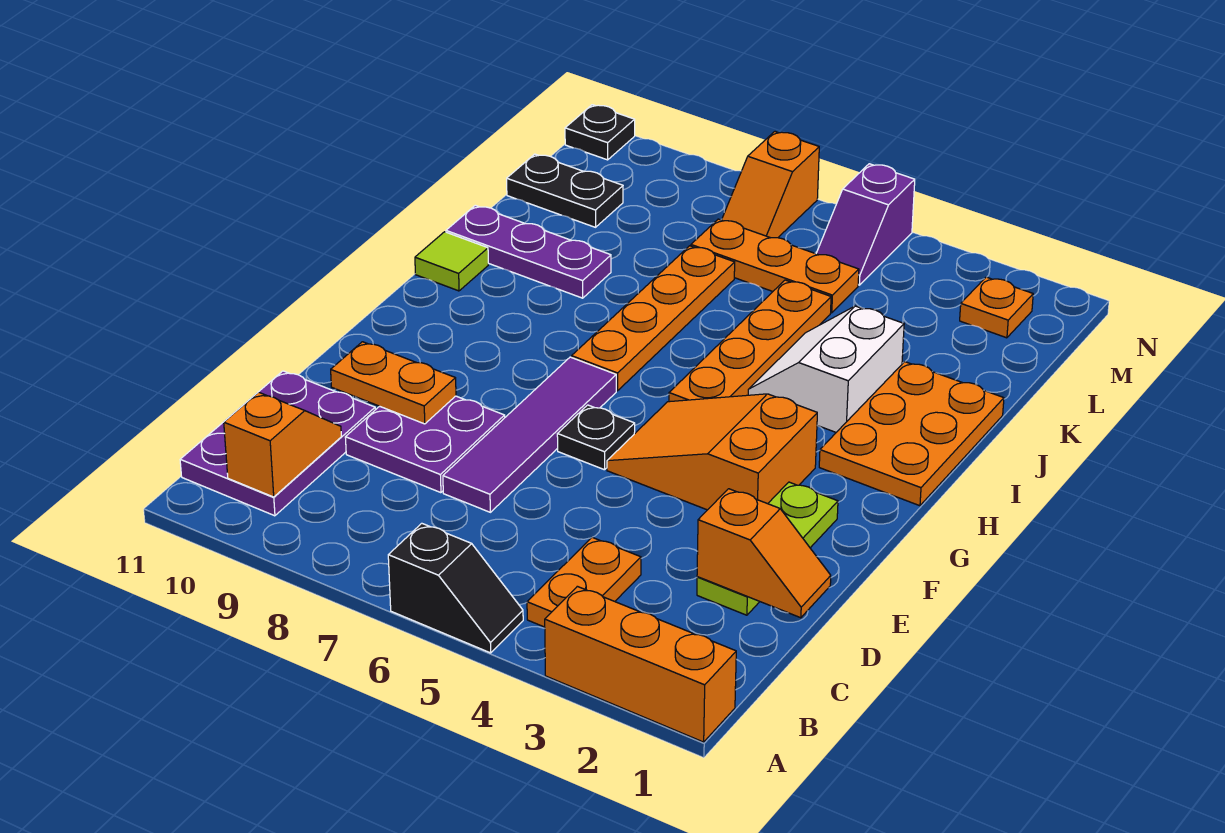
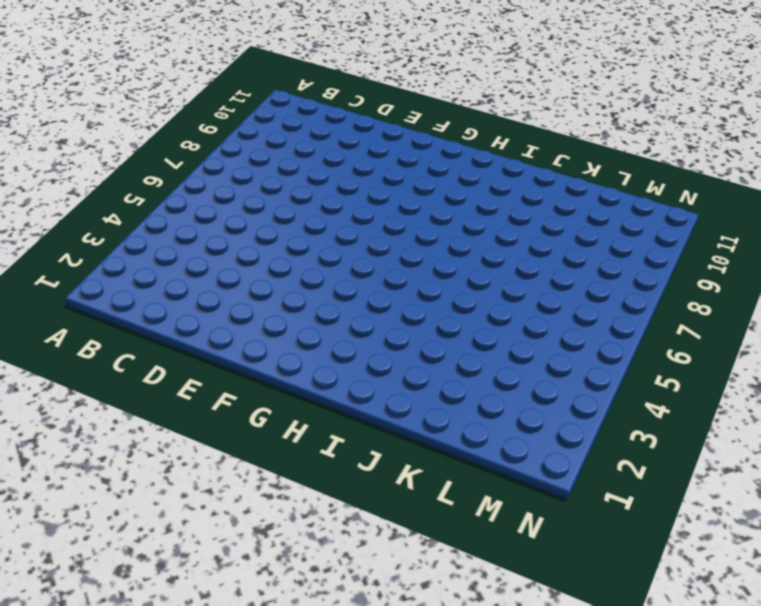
none -> orange brick A1:A3 level 1
none -> black slope A5:A6 level 1 top 6
none -> orange plate B4:C4 level 1

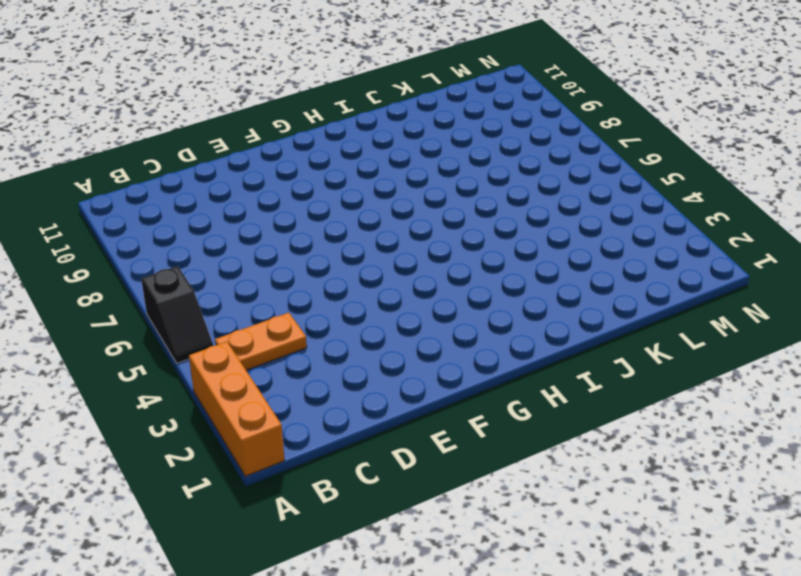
none -> purple plate B10:D11 level 1
none -> lime plate D2:F2 level 1
none -> purple tile D7:G7 level 1

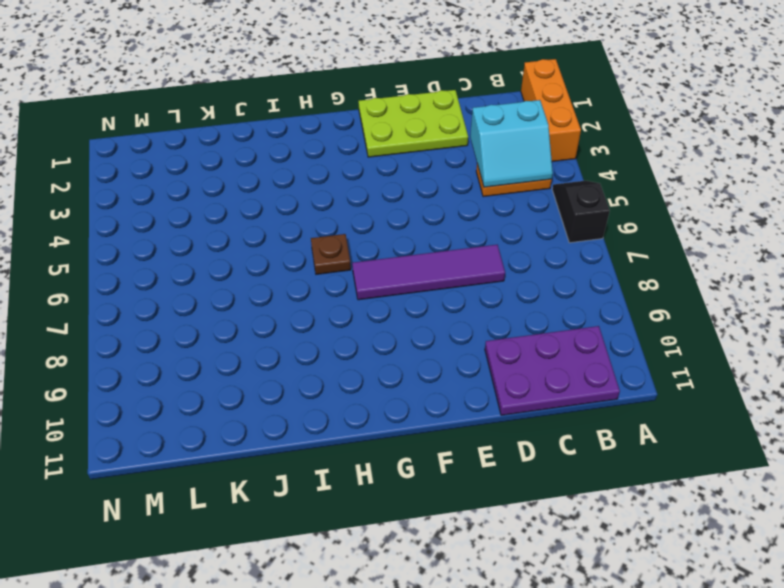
cyan slope B3:C4 level 2 top 3 -> none
lime plate D1:F2 level 1 -> lime plate D2:F2 level 1
brown plate H6 level 1 -> none
none -> purple plate D8:E9 level 1
none -> orange slope F3:G5 level 1 top 3
none -> black plate F6 level 1

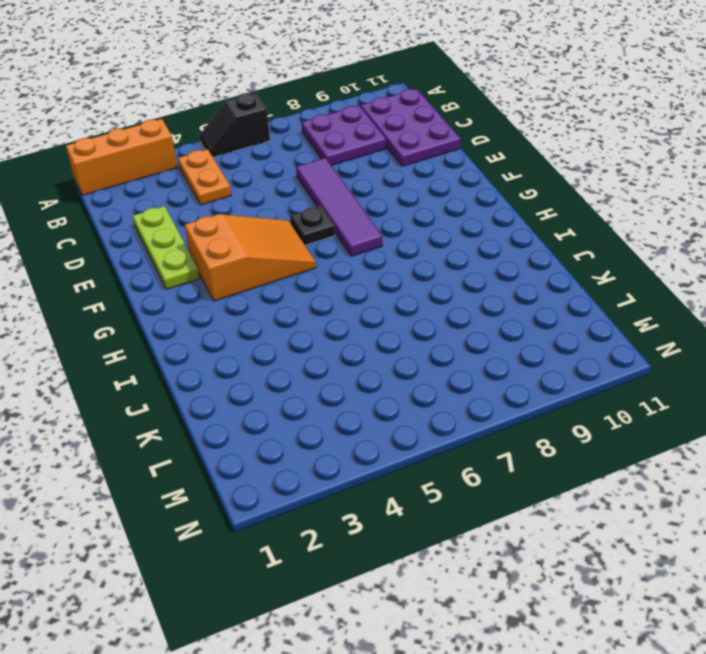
purple plate B8:C9 level 1 -> purple plate D8:E9 level 1
none -> orange plate H1:J2 level 1
none -> orange plate H5:K5 level 1
none -> orange plate H7:K7 level 1

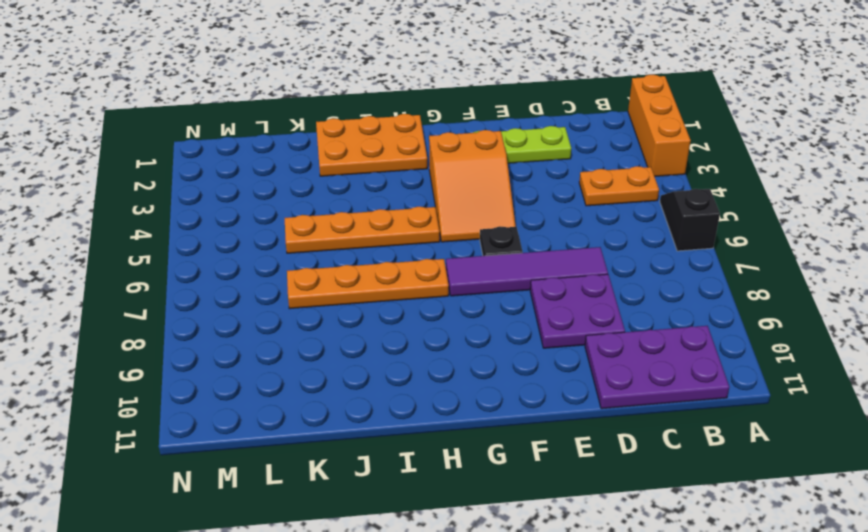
none -> white slope I3:J4 level 1 top 3
none -> lime tile I11 level 1
none -> purple plate J9:J11 level 1

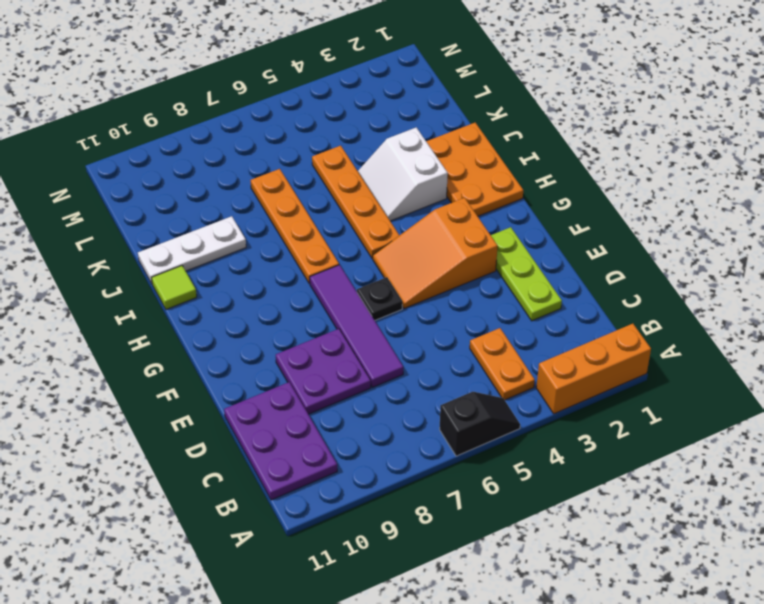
white plate J9:J11 level 1 -> purple plate J9:J11 level 1
none -> orange plate L5:L7 level 1
none -> black plate L10:L11 level 1
none -> orange plate M2 level 1

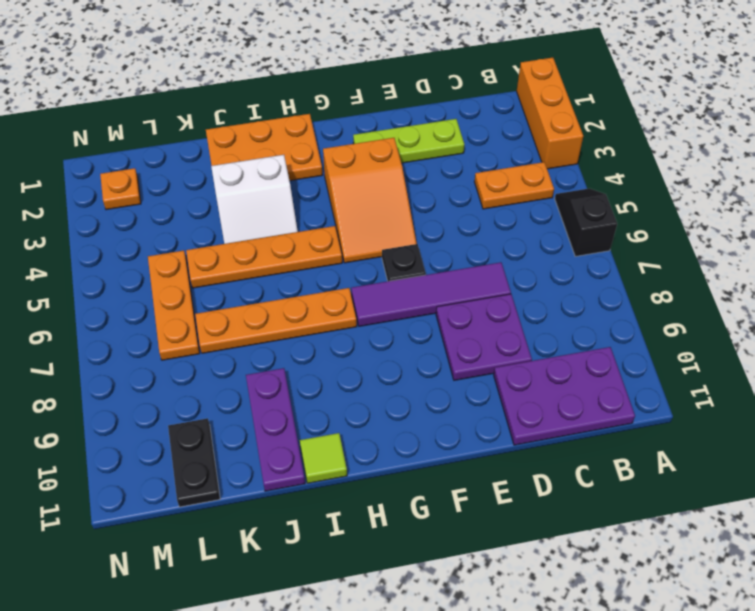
none -> purple slope M5:N5 level 1 top N
none -> orange slope M7:N7 level 1 top N
none -> black plate N11 level 1

